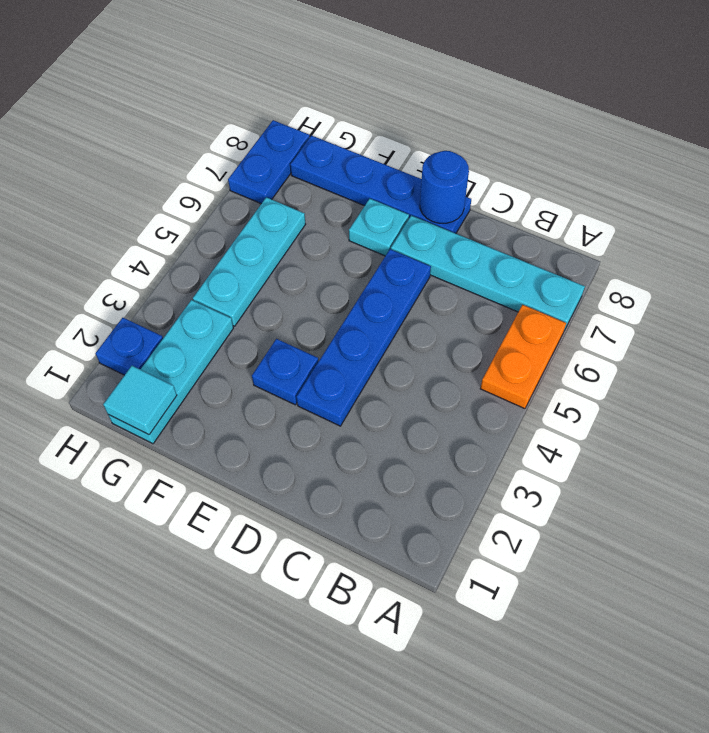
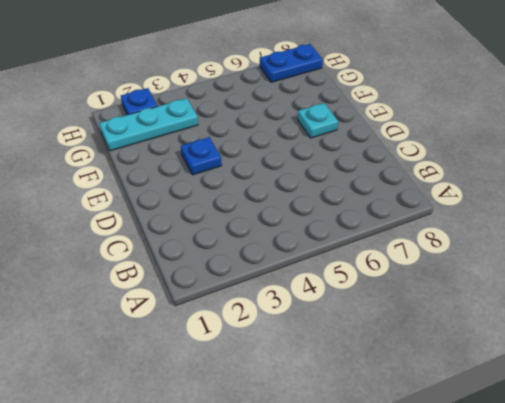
none -> orange plate A5:A6 level 1
none -> cyan plate A7:D7 level 1
none -> blue plate D3:D6 level 1

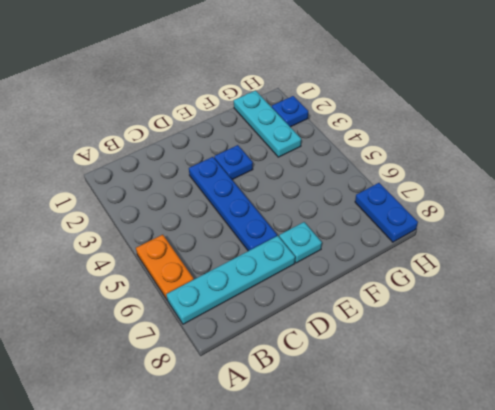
none -> blue plate D8:G8 level 1
none -> cyan plate G4:G6 level 1
none -> blue round brick D8 level 2

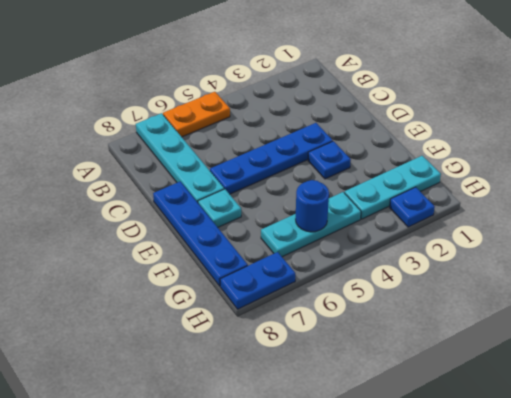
blue round brick G5 level 2 -> blue round brick D8 level 2
none -> cyan tile G1 level 2

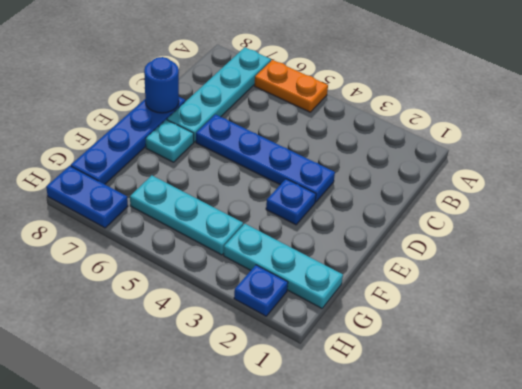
none -> cyan tile G1 level 2

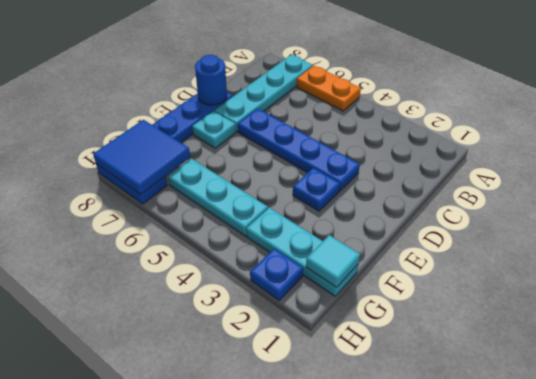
blue tile G7:H8 level 2 -> none

